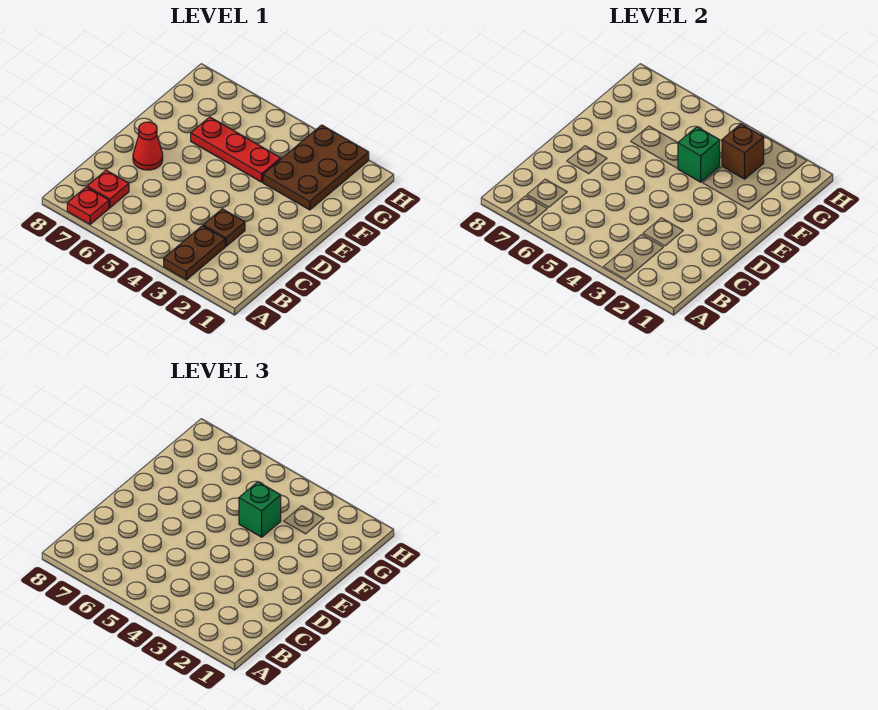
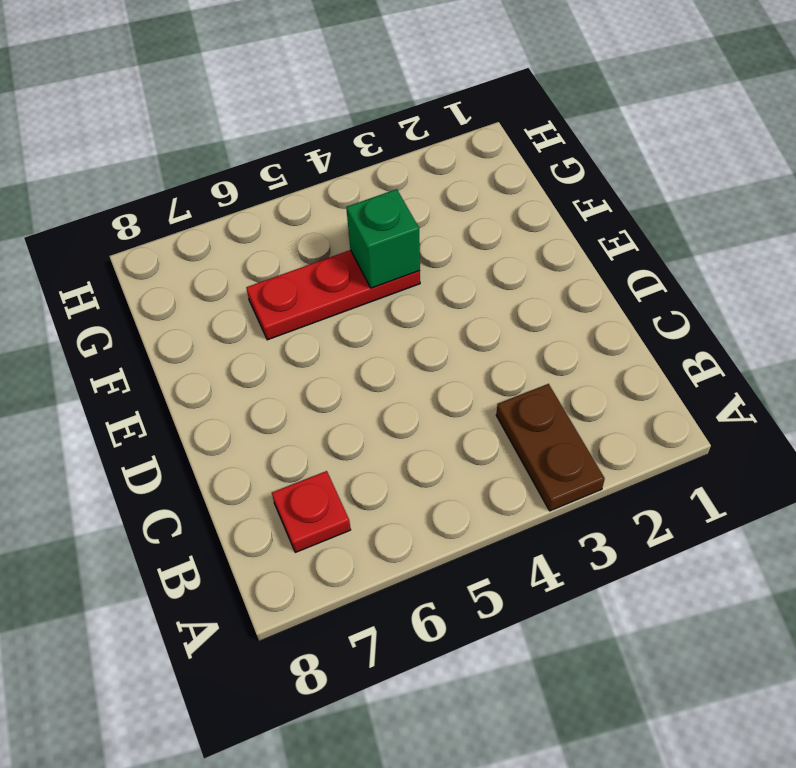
none -> red plate A7 level 1
none -> brown plate C3 level 1

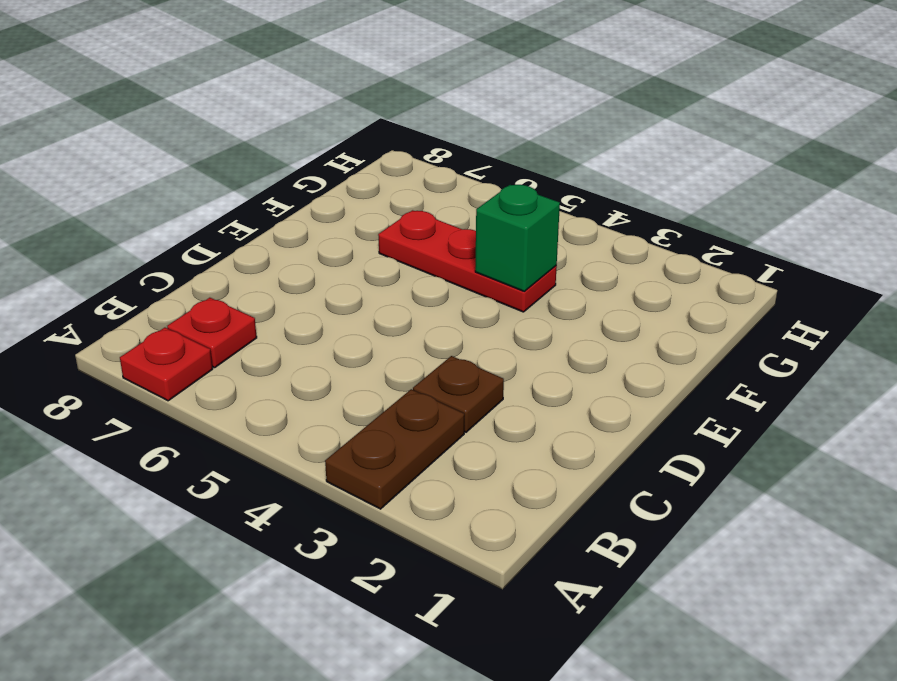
none -> red cone D7 level 1
none -> brown plate F2:H3 level 1

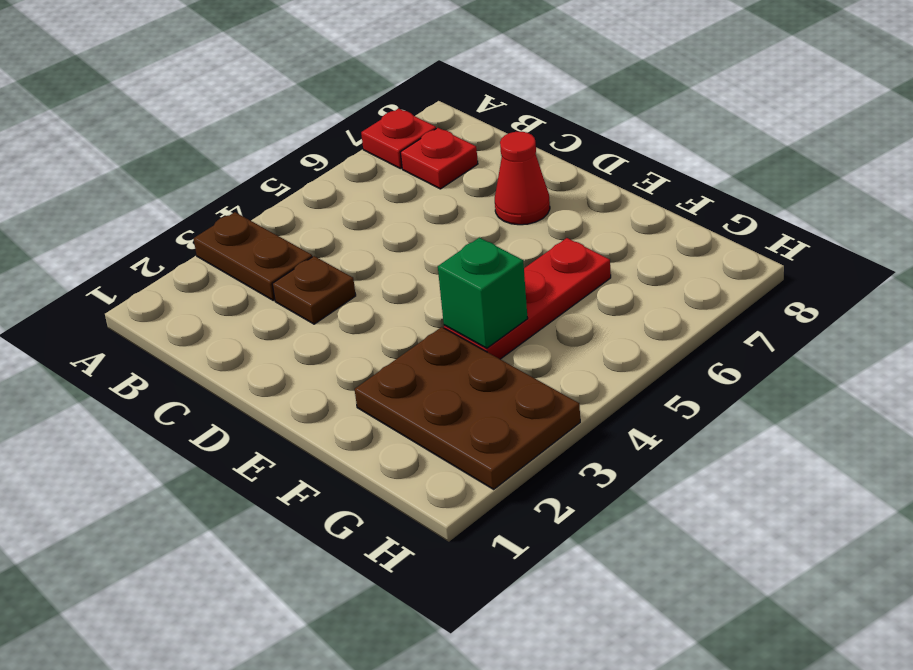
none -> brown brick G3 level 2
none -> green brick F4 level 3

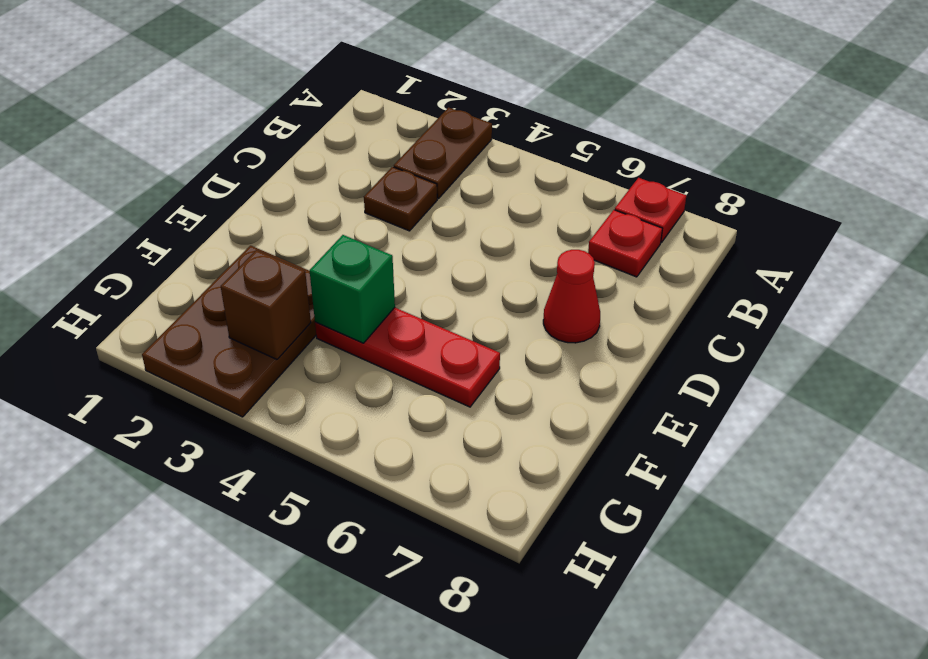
none -> green brick F4 level 3

